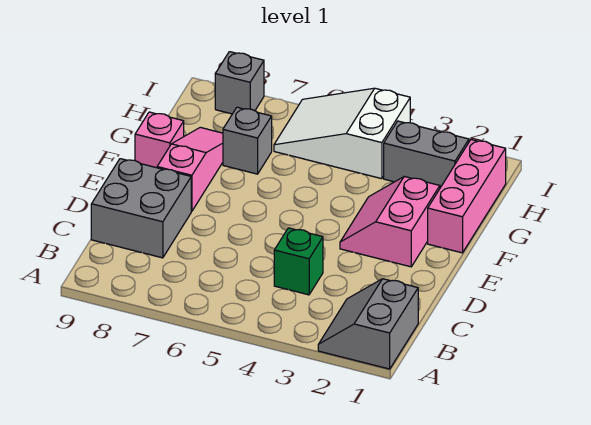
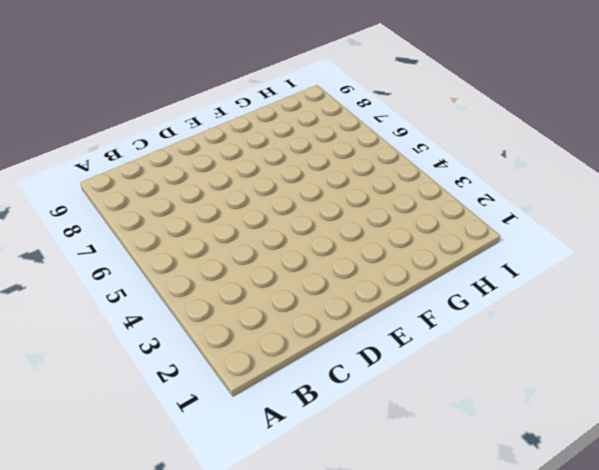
none -> grey slope A1:B2 level 1 top 1
none -> green brick C4 level 1

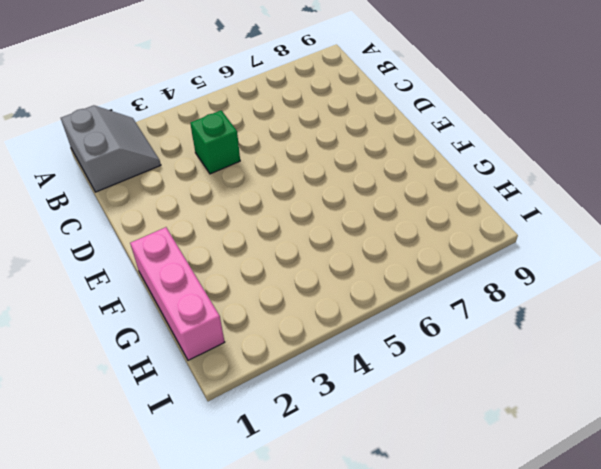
none -> grey brick C8:D9 level 1
none -> pink slope E2:F3 level 1 top 2

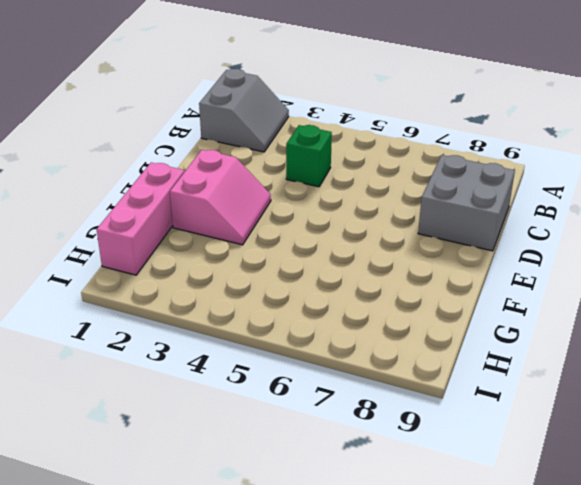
none -> pink slope E8:G8 level 1 top E
none -> pink brick F9 level 1

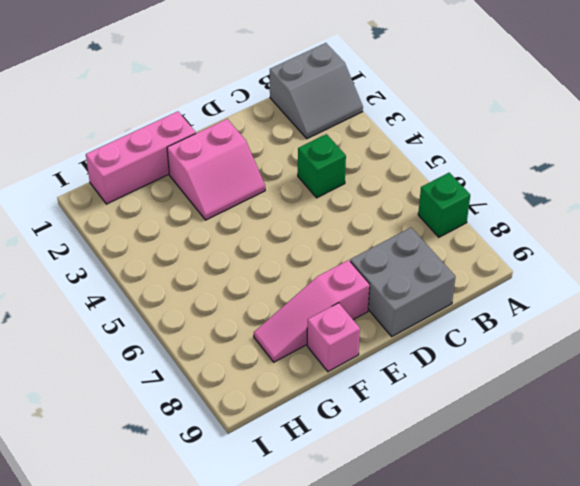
green brick A7 level 1 -> none
none -> grey brick G7 level 1
none -> grey brick H2:H3 level 1

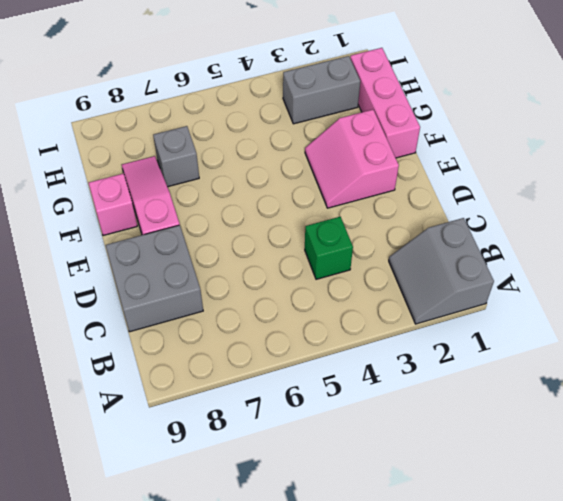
none -> white slope H4:I6 level 1 top 4
none -> grey brick I8 level 1

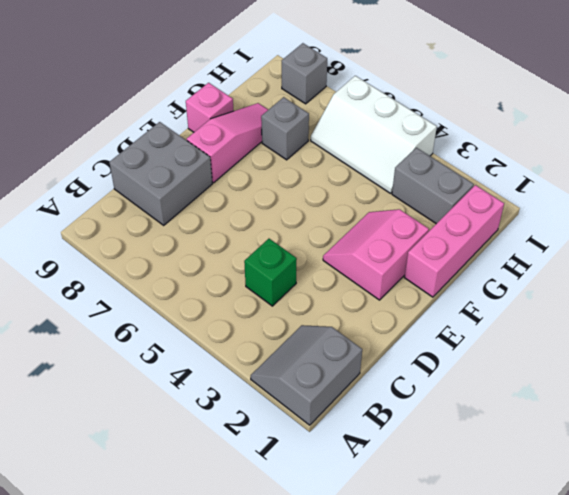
white slope H4:I6 level 1 top I -> white slope H4:I6 level 1 top 4

